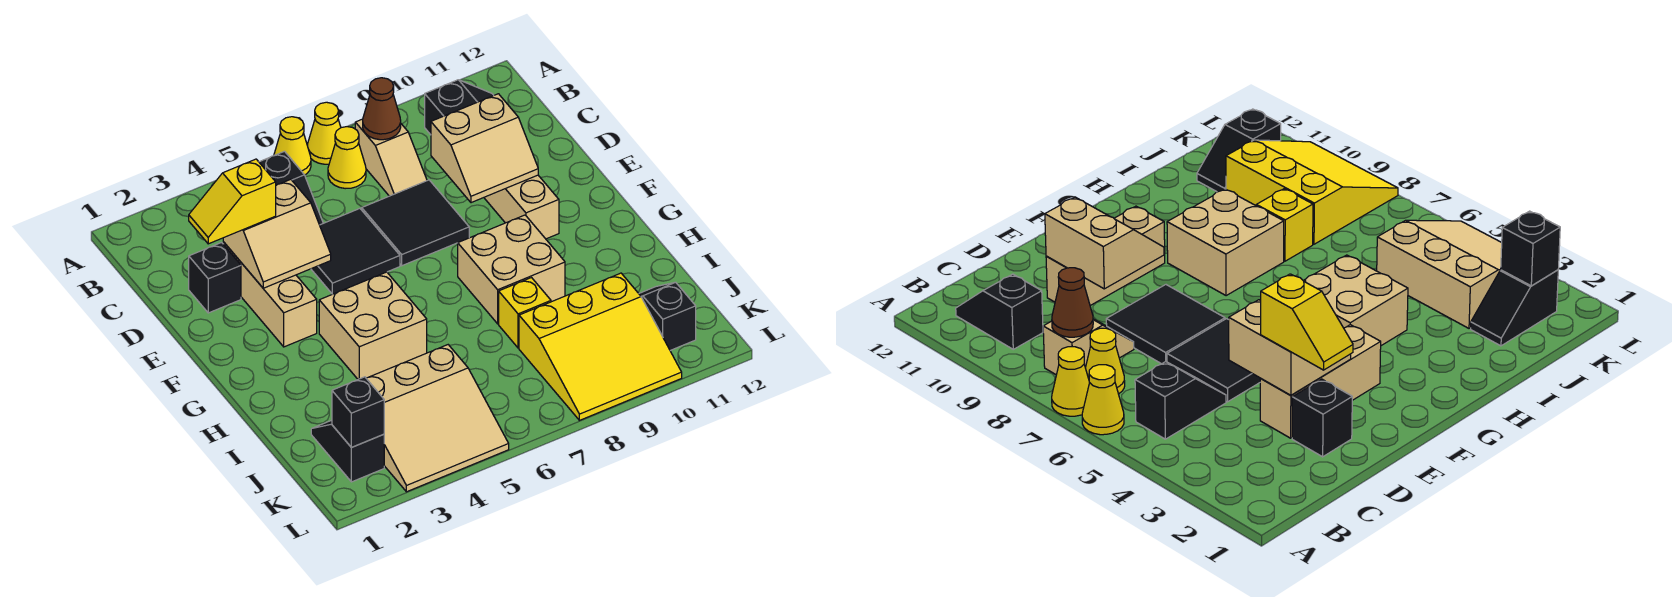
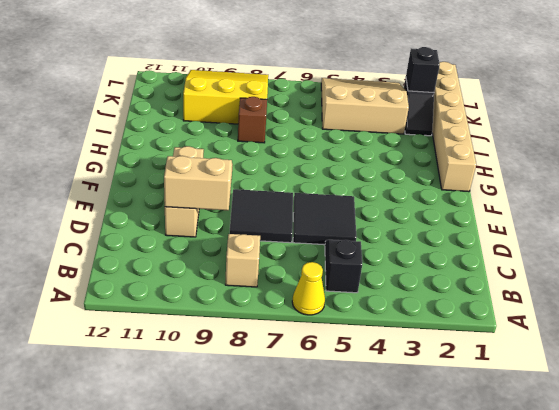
tan brick G1:L1 level 1 -> none
brown brick I8 level 1 -> yellow brick I8 level 1
none -> yellow cone A7 level 1
none -> yellow cone B7 level 1
none -> black slope B10:B11 level 1 top 10

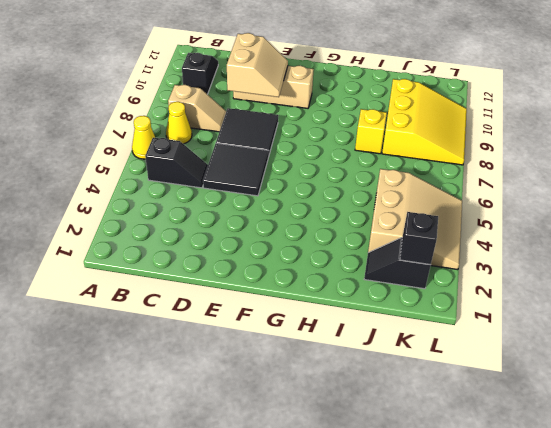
none -> yellow cone A7 level 1
none -> black brick D2 level 1
none -> tan brick D3:F3 level 1

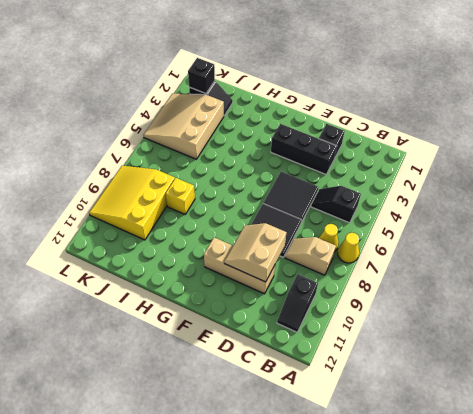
black brick D3:F3 level 1 -> tan brick D3:F3 level 1
none -> yellow cone A6 level 1
none -> tan brick G4:H5 level 1
none -> tan brick G8:H9 level 1

